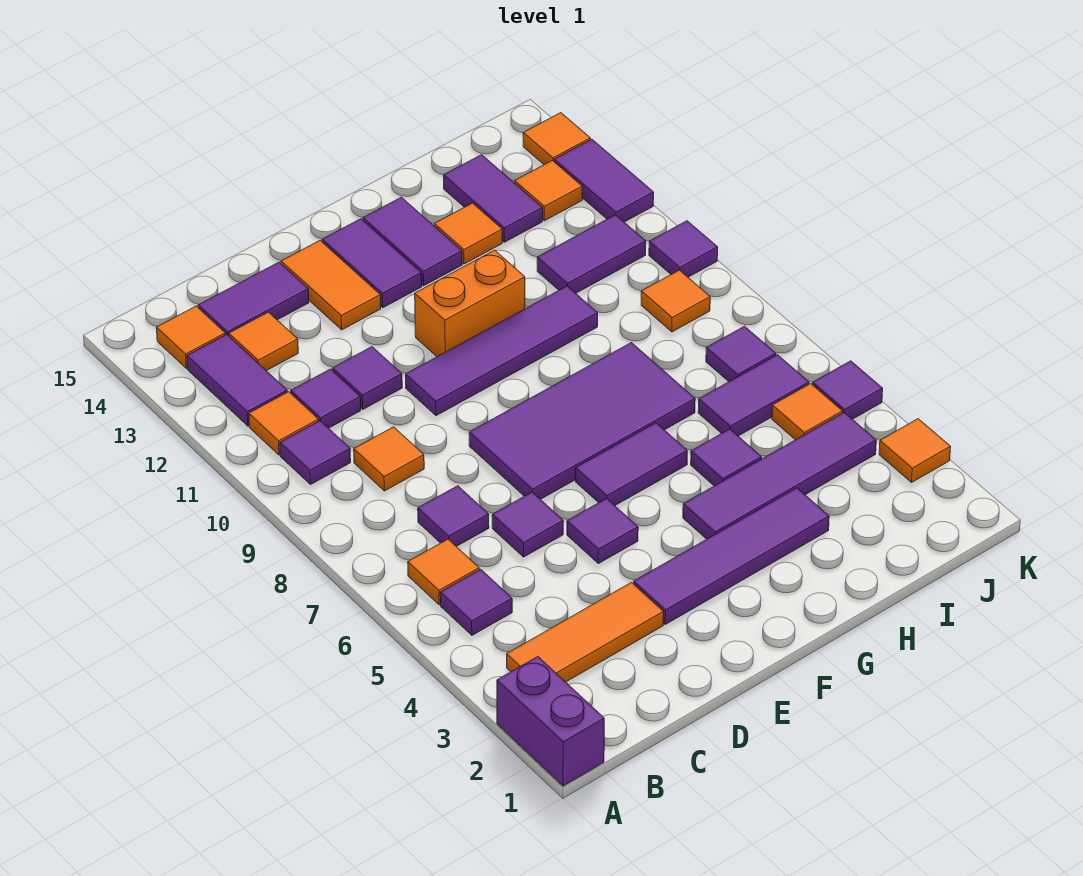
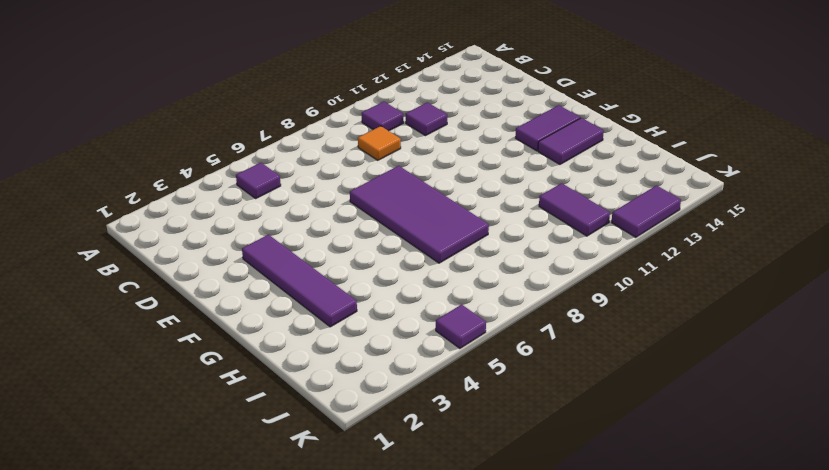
none -> purple brick A1:A2 level 1
none -> orange tile B3:D3 level 1
none -> orange tile B6 level 1
none -> orange tile B11 level 1

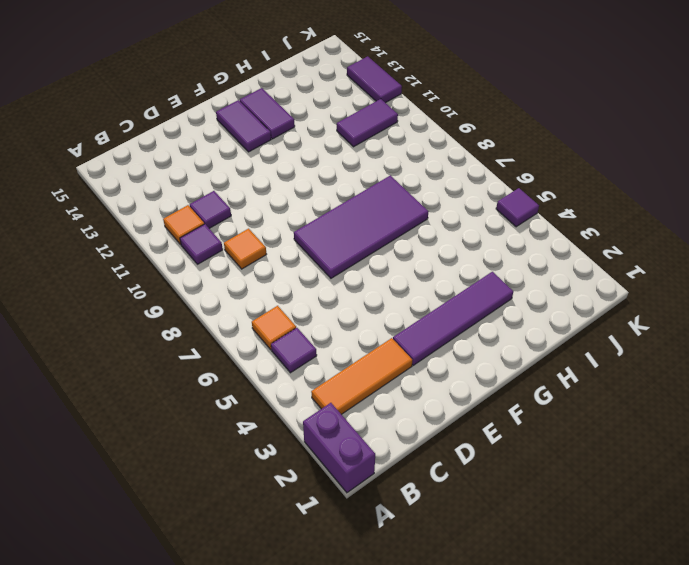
none -> purple tile B12:B13 level 1
none -> orange tile B14 level 1
none -> purple tile C7 level 1
none -> orange tile C13 level 1

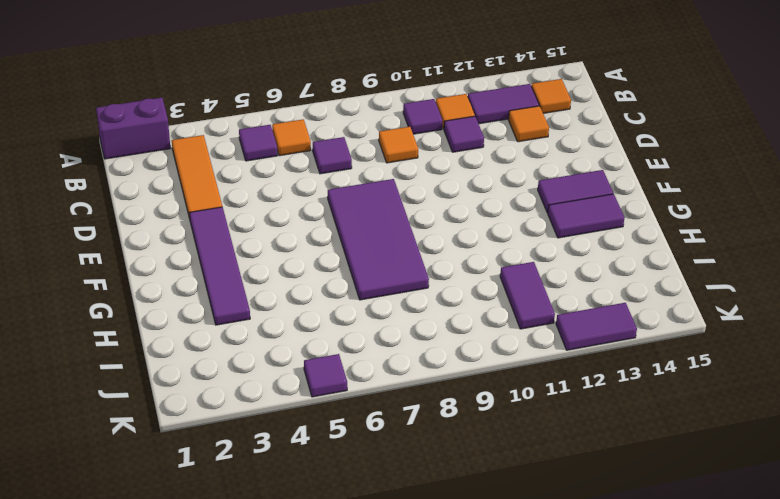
none -> purple tile C14:D14 level 1
none -> purple tile D6 level 1
none -> purple tile D11 level 1
none -> purple tile E5 level 1

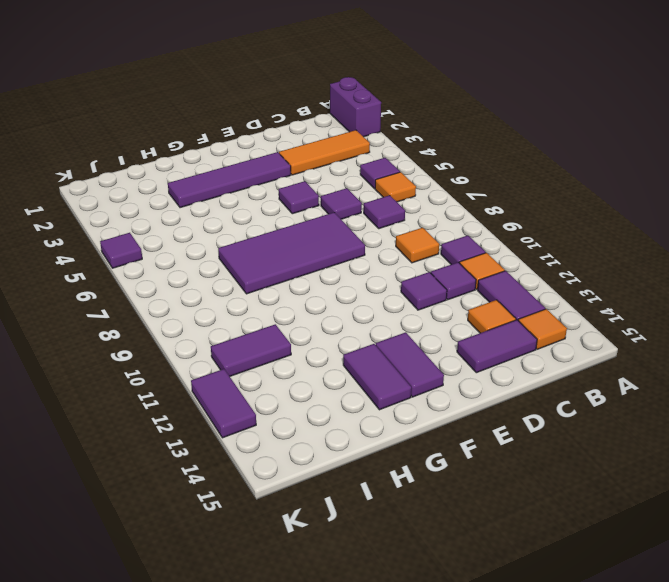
none -> purple tile E10:H10 level 1
none -> orange tile E13:E14 level 1
none -> purple tile F6:G6 level 1
none -> orange brick F11:G11 level 1

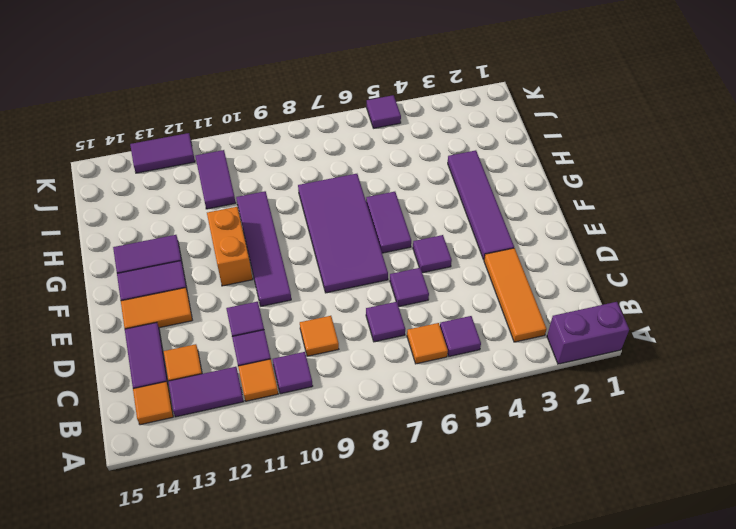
none -> purple tile G4:J4 level 1
none -> purple tile H5 level 1
none -> orange tile H13 level 1
none -> purple tile I6:J6 level 1

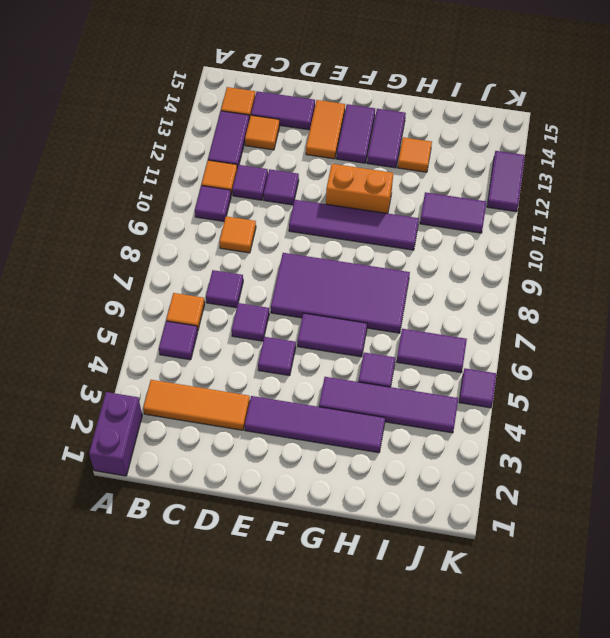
none -> purple tile I13:I14 level 1
none -> orange tile J5 level 1
none -> purple tile J7 level 1
none -> orange tile J9 level 1

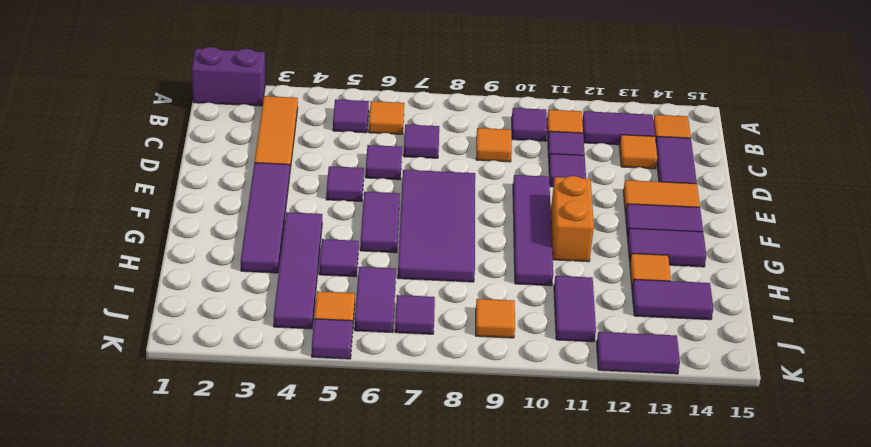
none -> orange tile J13 level 1
none -> orange tile K3 level 1
none -> purple tile K10 level 1
none -> orange tile K14 level 1

